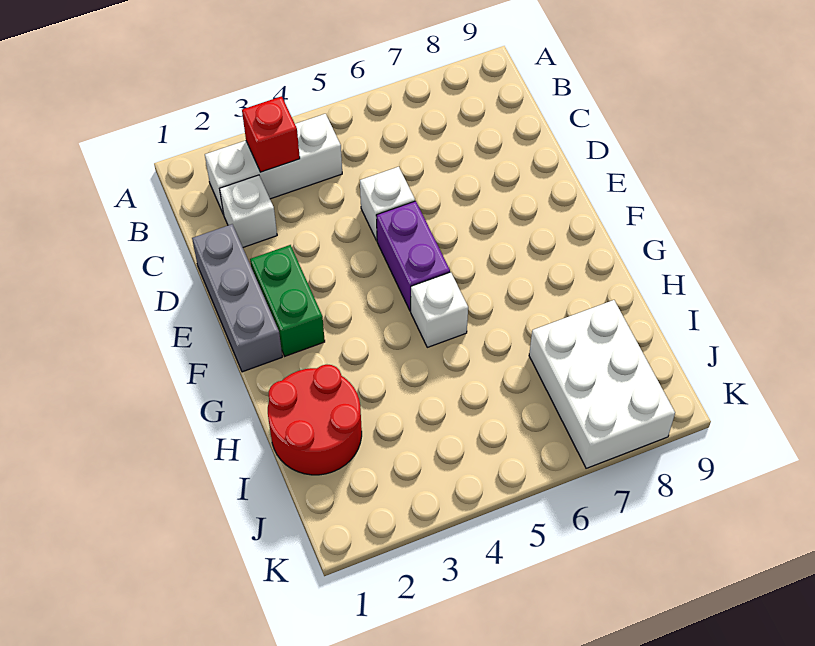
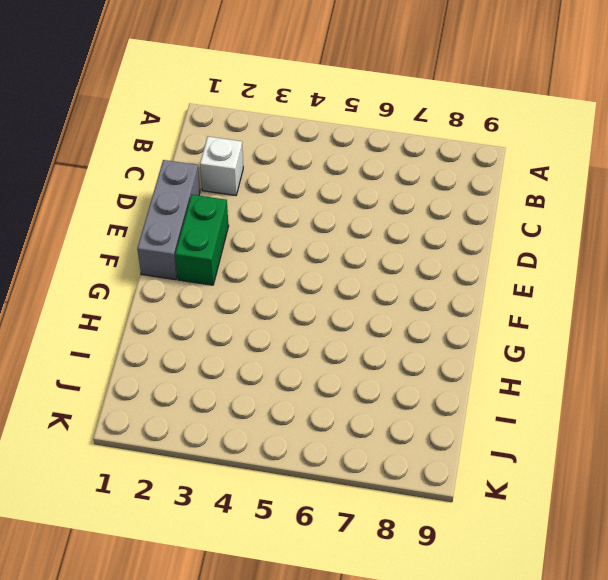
none -> white brick B2:B4 level 1
none -> white brick D5 level 1

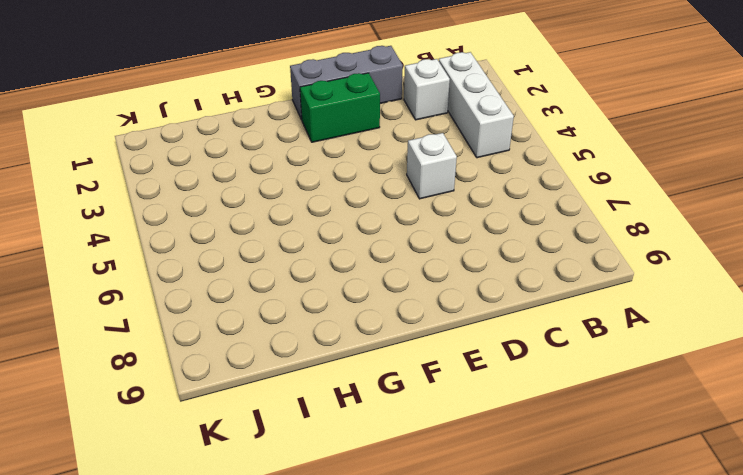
none -> purple brick E5:F5 level 1
none -> white brick G5 level 1

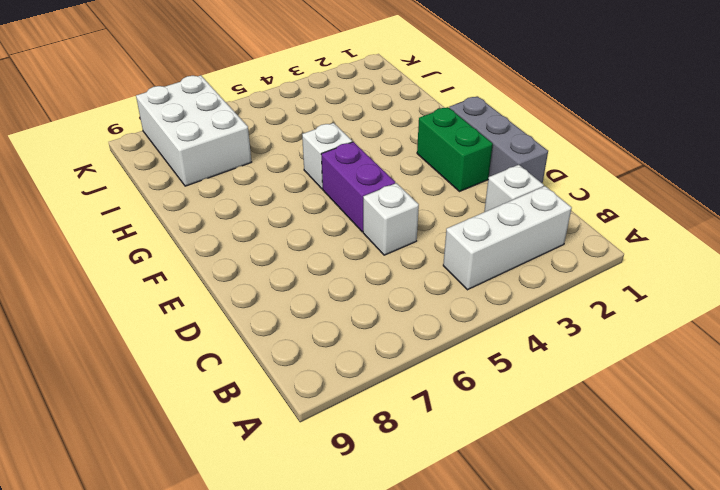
none -> red round brick H1:I2 level 1
none -> red brick B3 level 2

